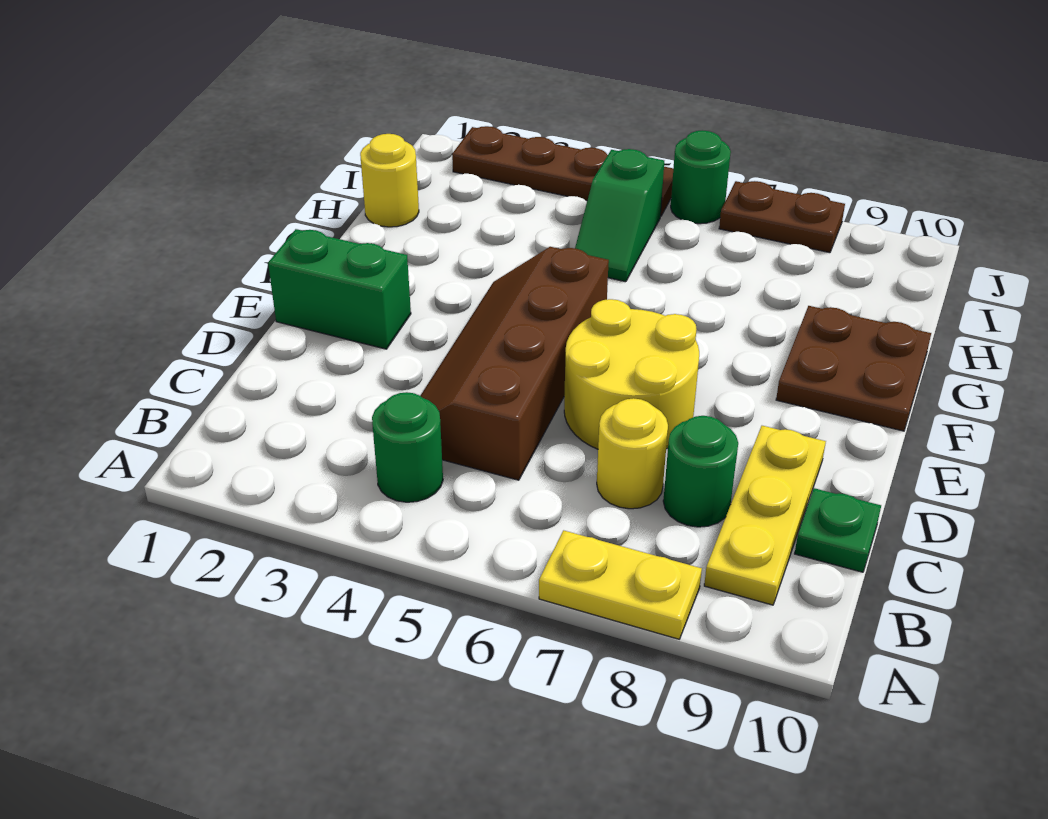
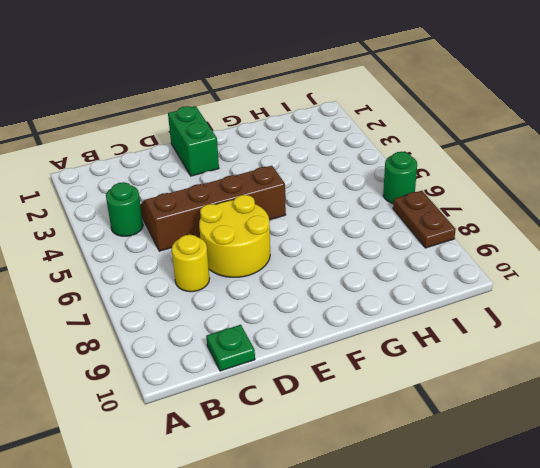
none -> yellow plate A7:A8 level 1
none -> yellow plate B9:D9 level 1
none -> green round brick C8 level 1

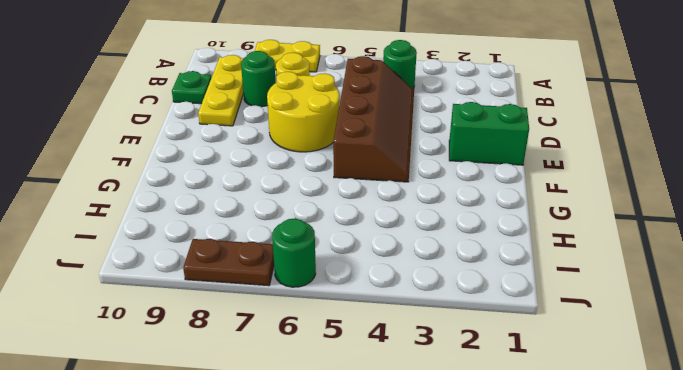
none -> brown plate F9:G10 level 1
none -> yellow round brick H1 level 1
none -> green slope H5:I5 level 1 top I

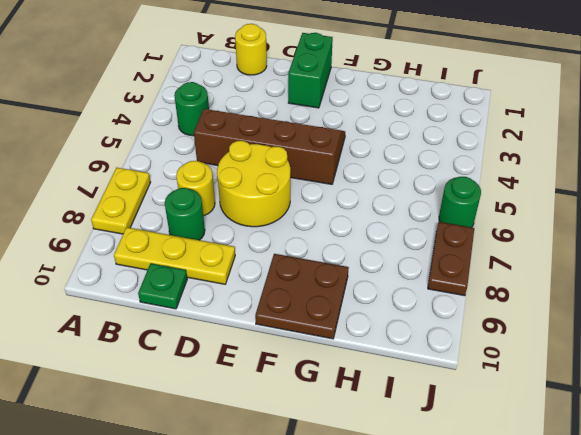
yellow round brick C1 level 1 -> yellow round brick H1 level 1
none -> green slope H5:I5 level 1 top I
none -> brown plate J2:J5 level 1

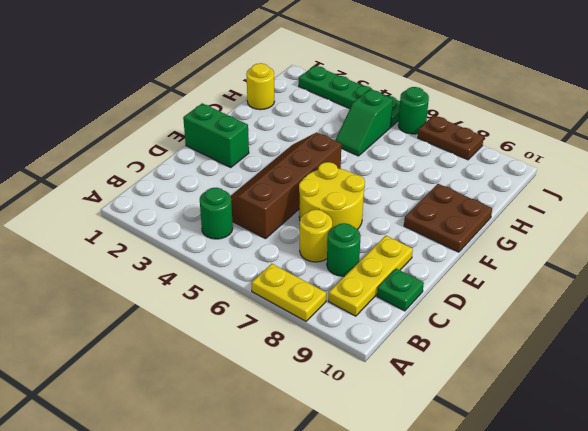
green plate J2:J5 level 1 -> brown plate J2:J5 level 1

